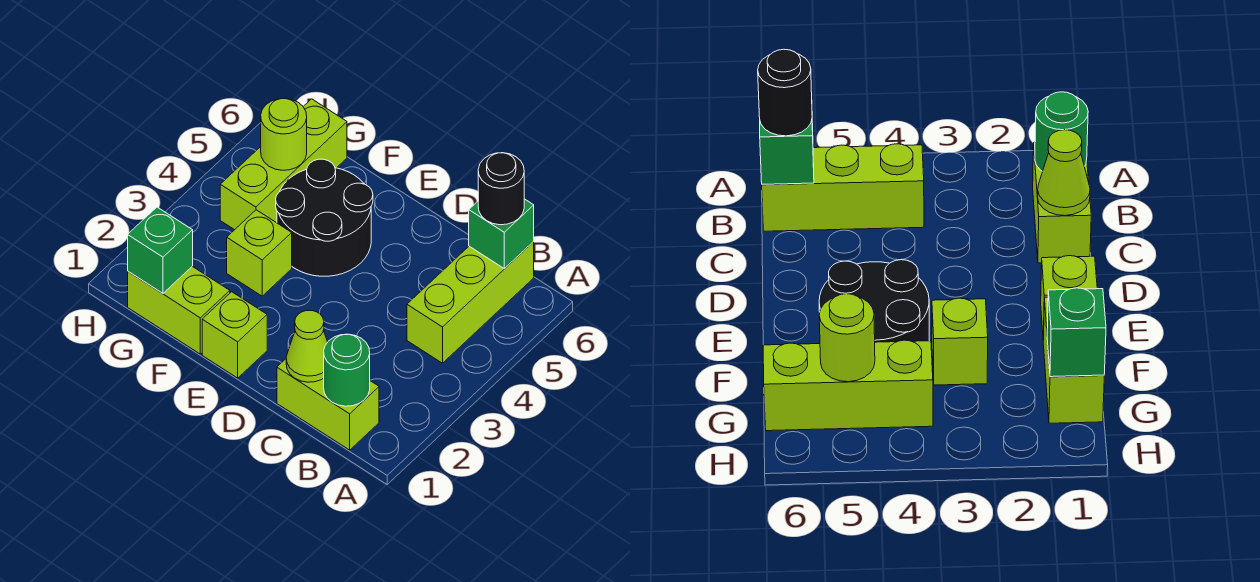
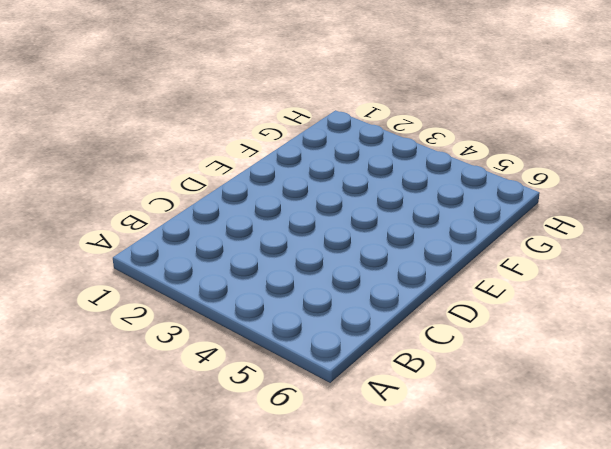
none -> lime brick B1:C1 level 1
none -> lime brick B4:B6 level 1
none -> lime brick E1 level 1

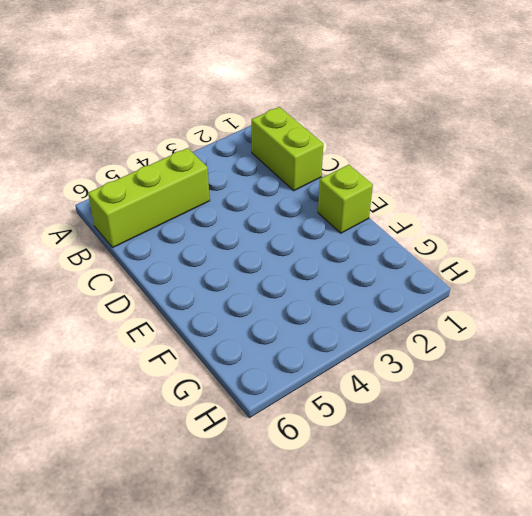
none -> black round brick E4:F5 level 1
none -> lime brick F1:G1 level 1
none -> lime brick F3 level 1

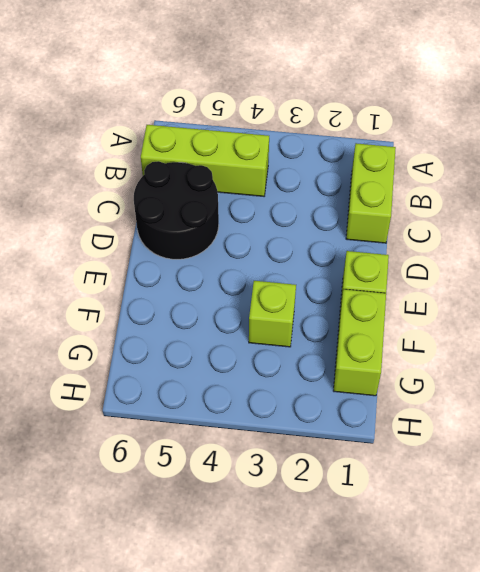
black round brick C5:D6 level 1 -> black round brick E4:F5 level 1
none -> lime brick G4:G6 level 1
none -> green round brick B1 level 2
none -> green brick B6 level 2

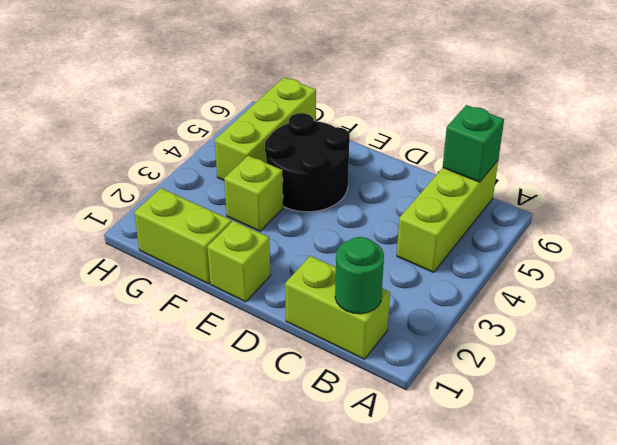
none -> lime cone C1 level 2
none -> green brick G1 level 2
none -> lime round brick G5 level 2

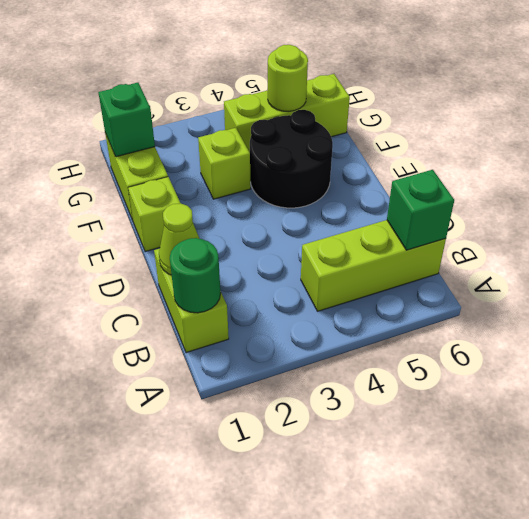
none -> black round brick B6 level 3

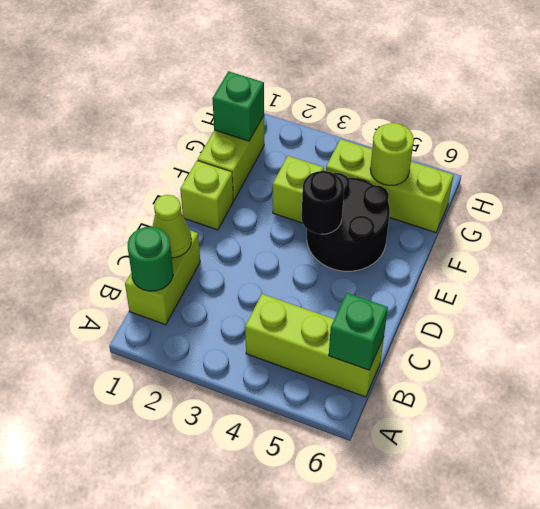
black round brick E4 level 2 -> black round brick B6 level 3

